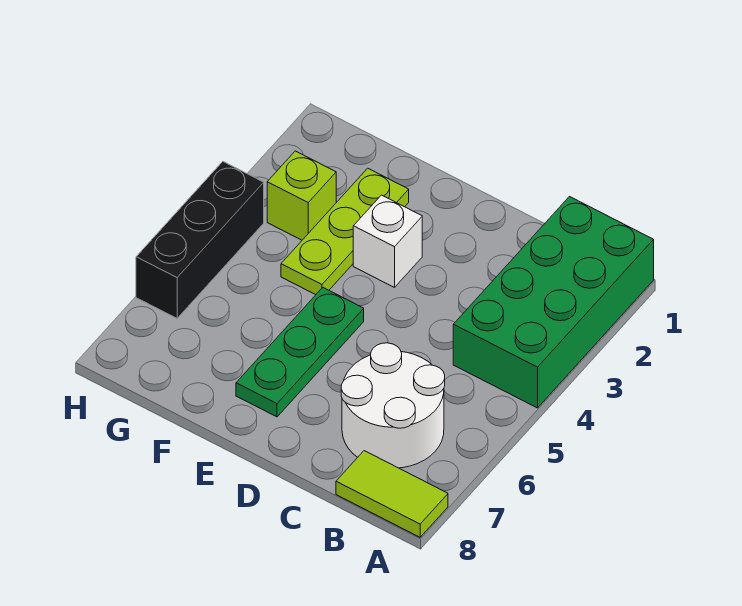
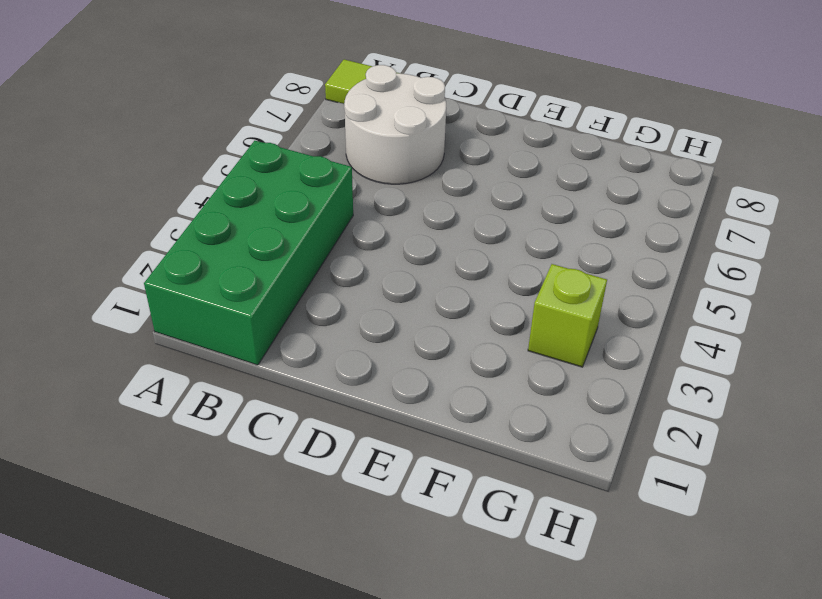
none -> white brick E3 level 1
none -> green plate E5:E7 level 1

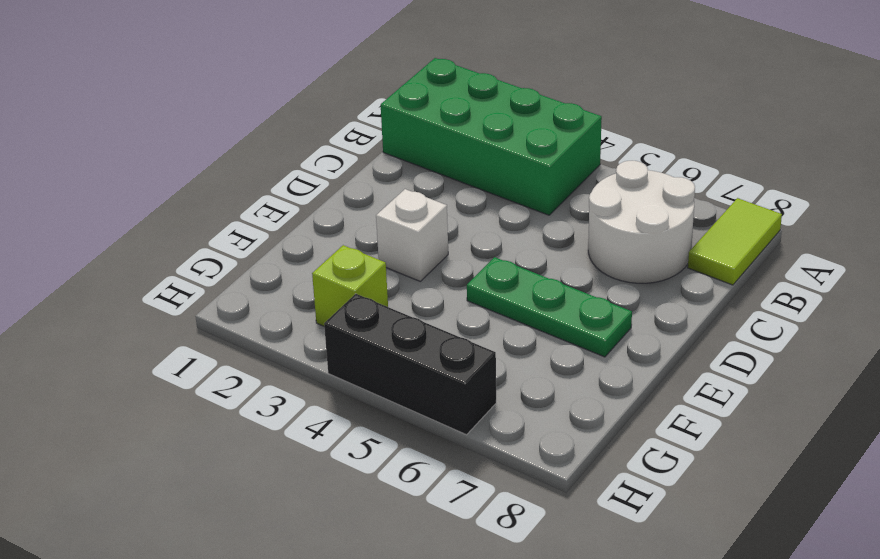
none -> lime plate F2:F4 level 1

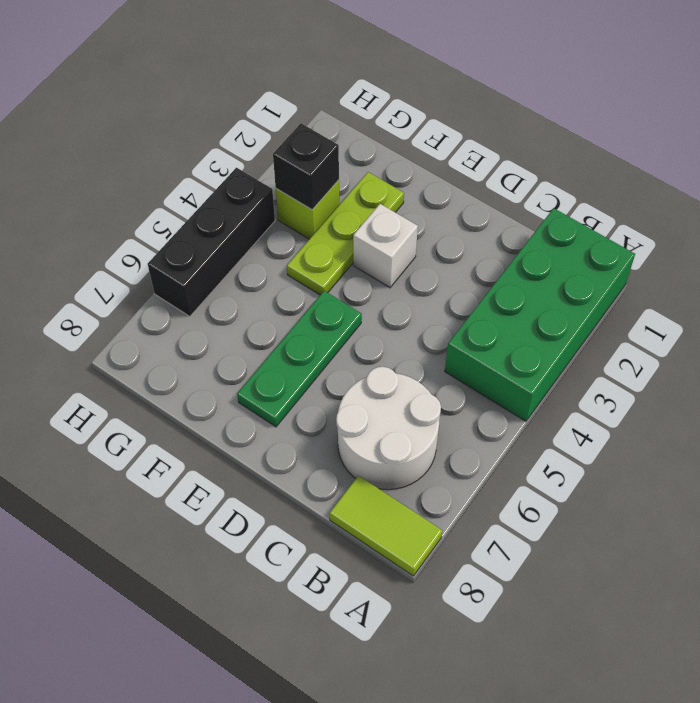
black brick G3 level 2 -> none

